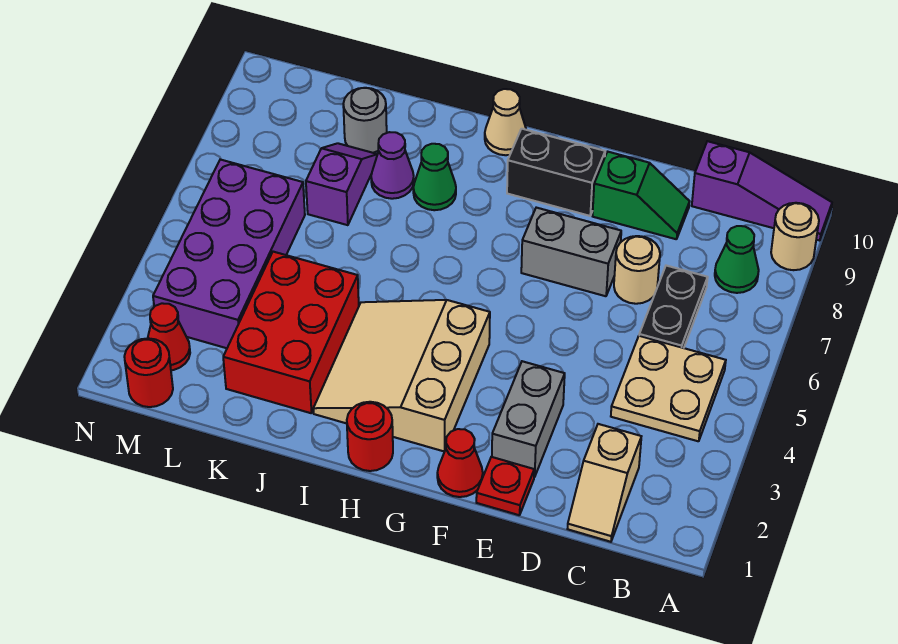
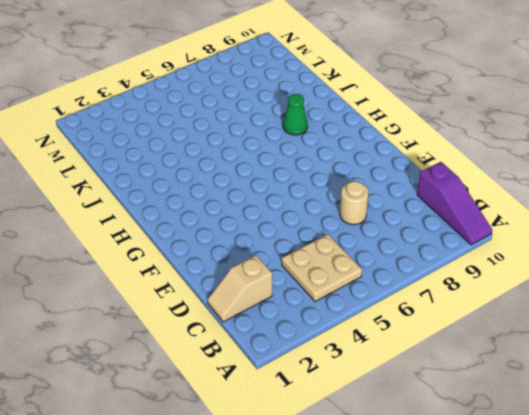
none -> tan round brick A9 level 1
none -> green cone B8 level 1
none -> black plate C6:C7 level 1

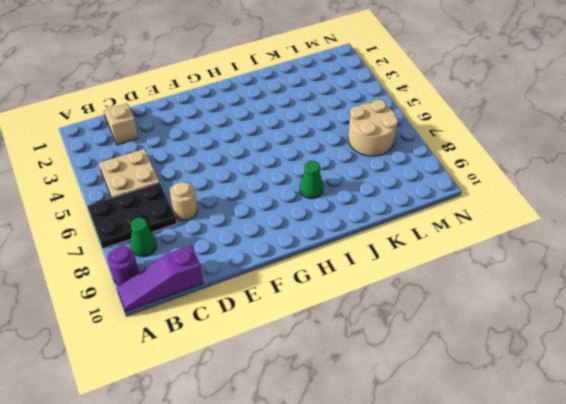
black plate A6:C7 level 1 -> black plate C6:C7 level 1
purple round brick A9 level 1 -> tan round brick A9 level 1
tan round brick L6:M7 level 1 -> purple brick L3:M6 level 1
none -> green slope D9:E9 level 1 top E
none -> red plate E1 level 1
none -> grey brick E2:E3 level 1

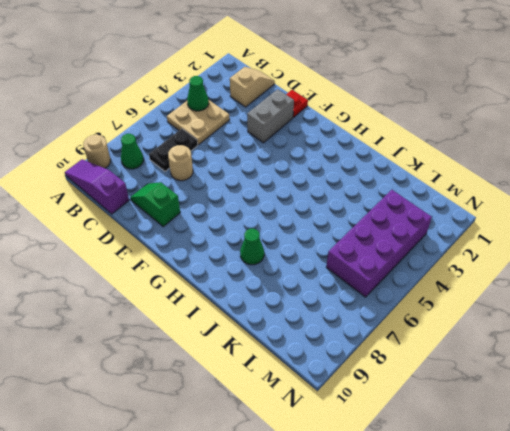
green cone B4 level 2 -> none
none -> grey brick E7:F7 level 1
none -> red cone F1 level 1
none -> black brick F9:G9 level 1

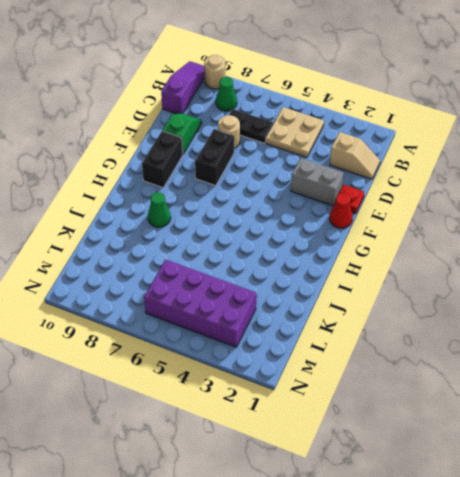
black brick E7:F7 level 1 -> grey brick E7:F7 level 1
none -> tan slope G2:I4 level 1 top G
none -> red round brick H1 level 1
none -> tan cone H10 level 1

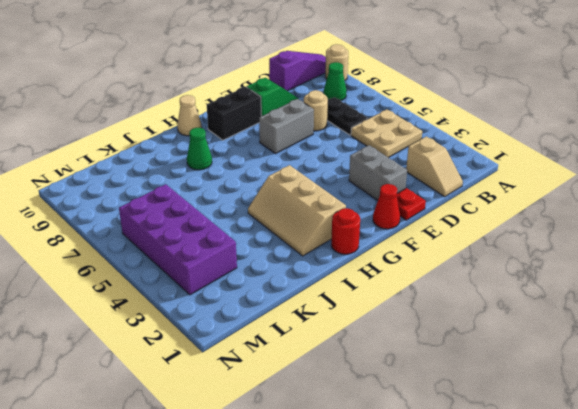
tan slope H2:I4 level 1 top H -> tan slope G2:I4 level 1 top G
none -> red brick J2:K4 level 1
none -> purple cone J8 level 1
none -> purple slope K7:K8 level 1 top 7

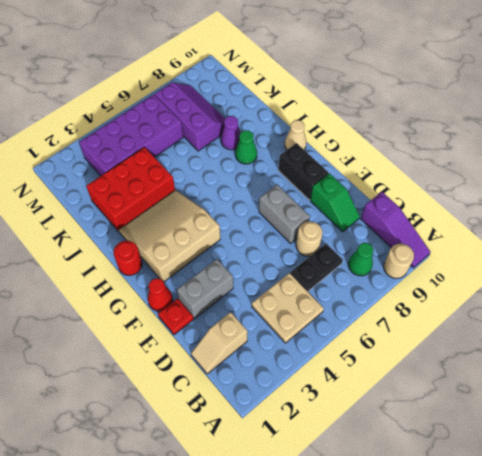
purple slope K7:M8 level 1 top 7 -> purple slope K7:K8 level 1 top 7
none -> grey round brick K9 level 1
none -> red round brick M1 level 1
none -> red cone M2 level 1

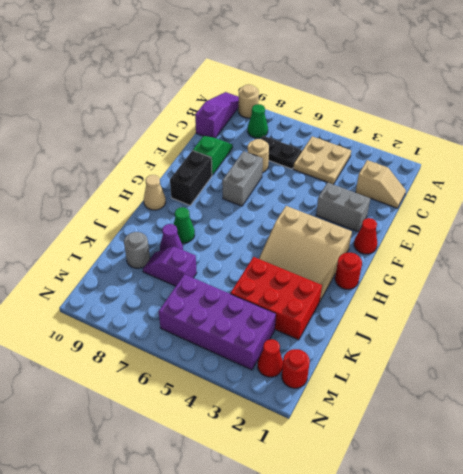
none -> red plate E1 level 1

